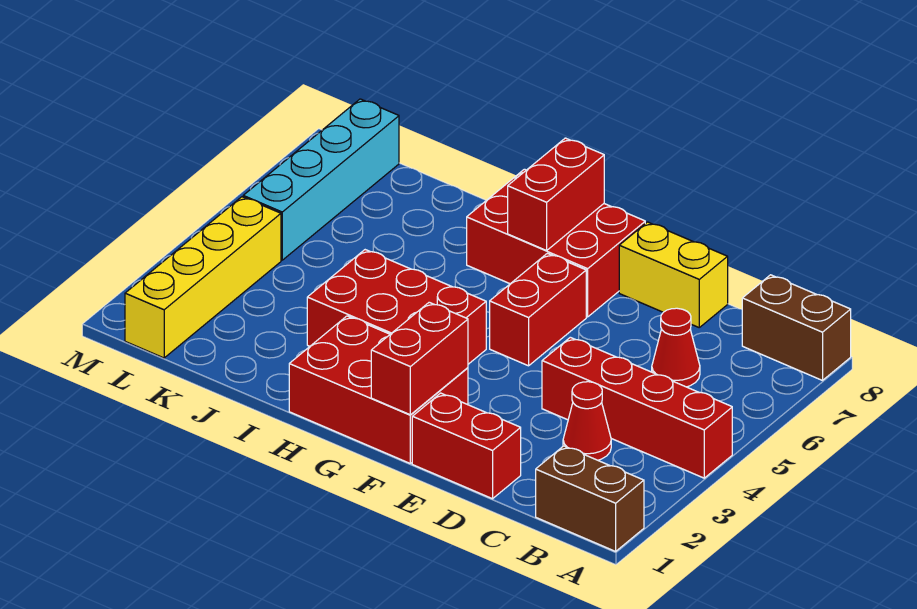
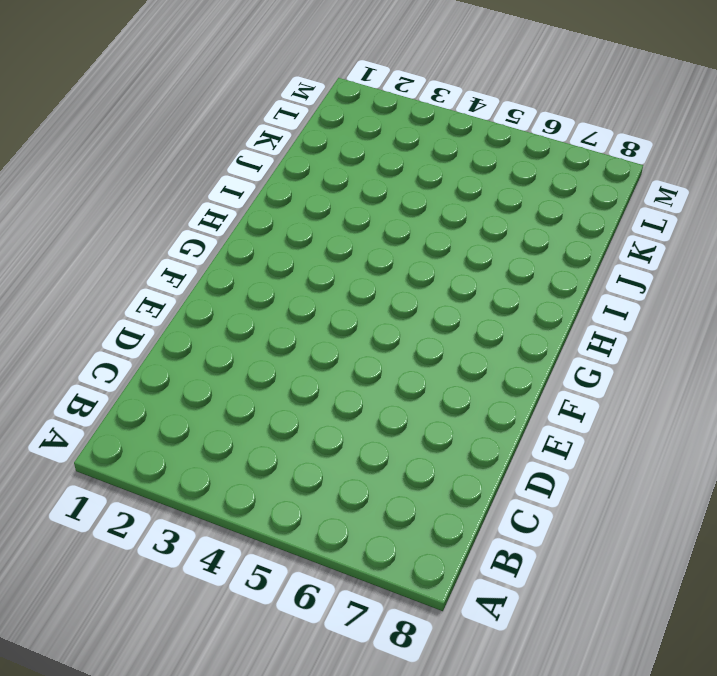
none -> brown brick A1:B1 level 1
none -> red brick A4:D4 level 1
none -> brown brick A8:B8 level 1

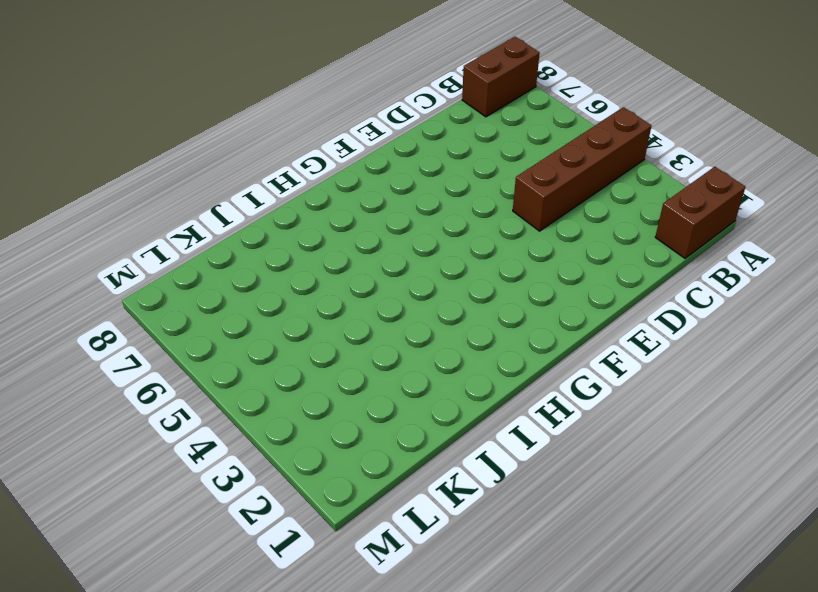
brown brick A4:D4 level 1 -> red brick A4:D4 level 1
none -> red cone C3 level 1
none -> red cone C6 level 1
none -> red brick D1:E1 level 1

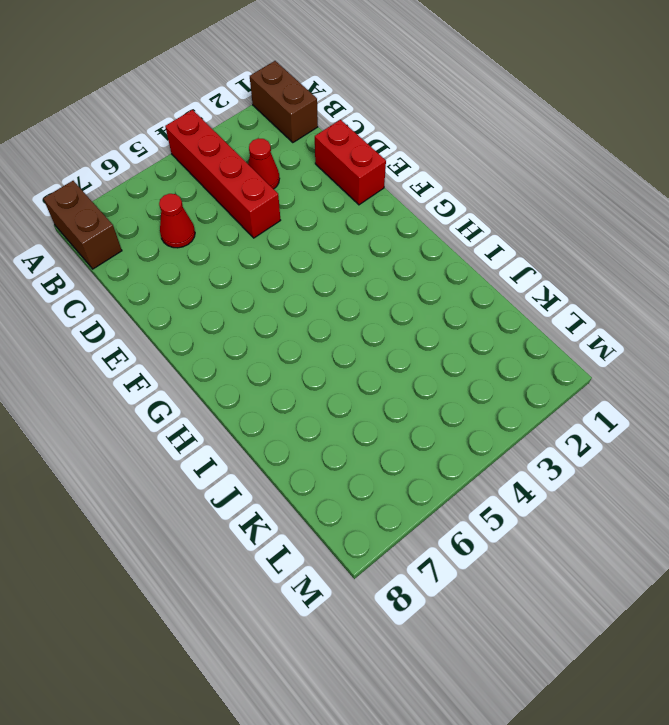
none -> yellow brick D8:E8 level 1
none -> red brick F1:H2 level 1
none -> red brick F5:F6 level 1

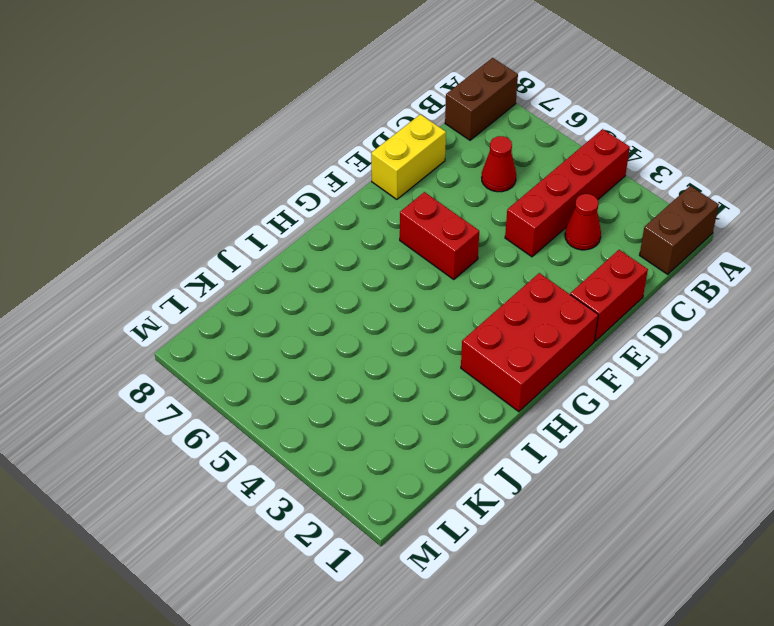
none -> red brick F7:H8 level 1
none -> red brick G3:I4 level 1
none -> yellow brick L1:L4 level 1

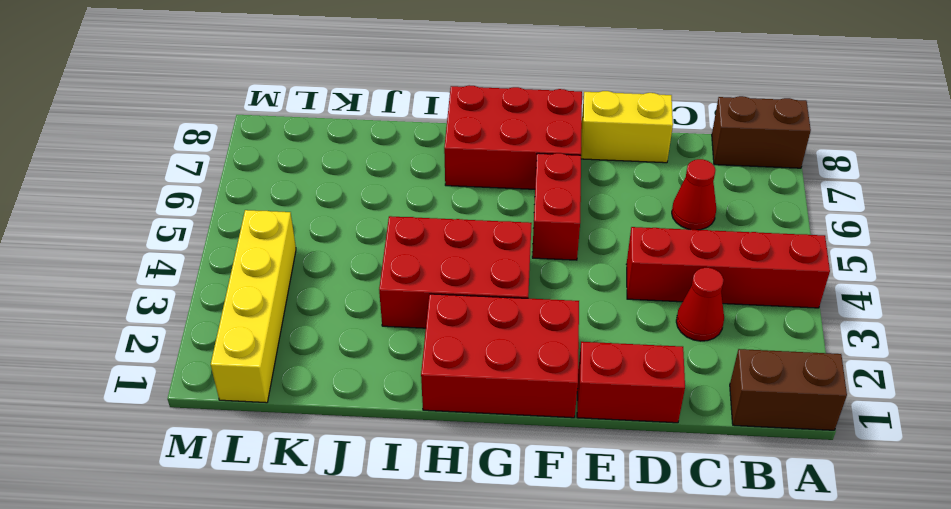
none -> cyan brick L5:L8 level 1
none -> red brick F1:F2 level 2
none -> red brick G7:G8 level 2

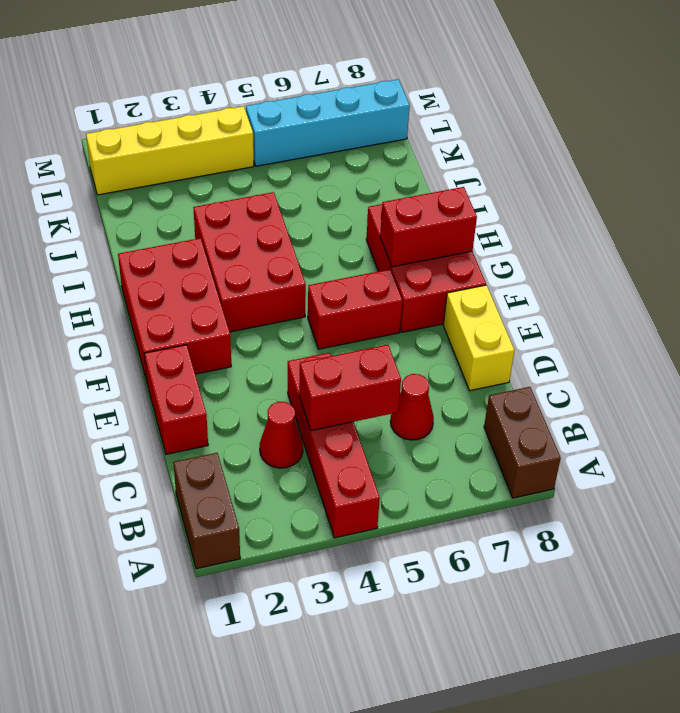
red brick C4:C5 level 2 -> red brick F1:F2 level 2

